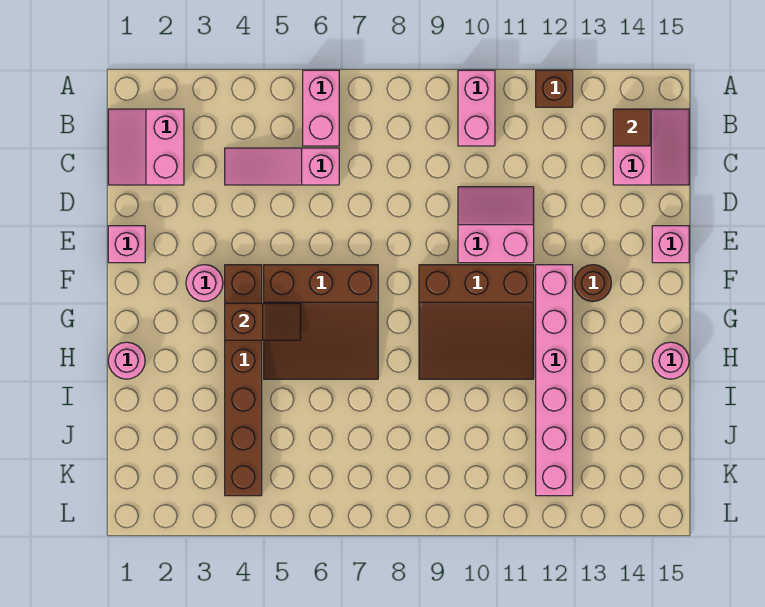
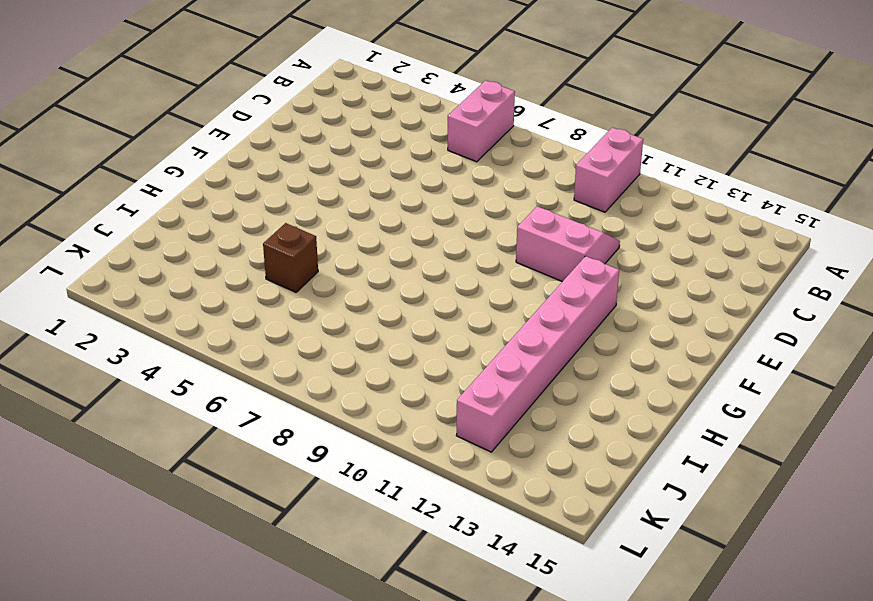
brown brick I5 level 1 -> brown brick A12 level 1
none -> pink slope B1:C2 level 1 top 2
none -> pink slope B14:C15 level 1 top 14
none -> pink slope C4:C6 level 1 top 6

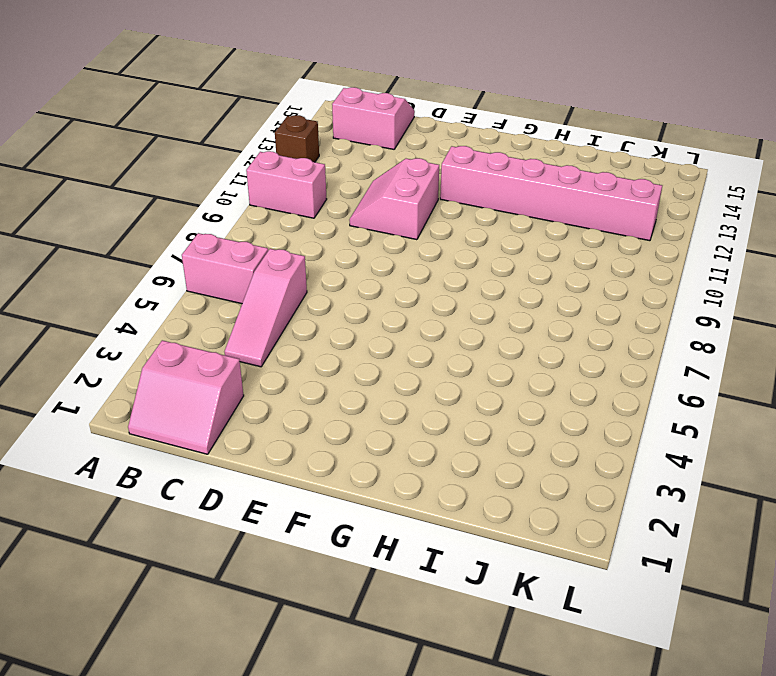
none -> pink brick E1 level 1
none -> pink brick E15 level 1
none -> pink round brick F3 level 1

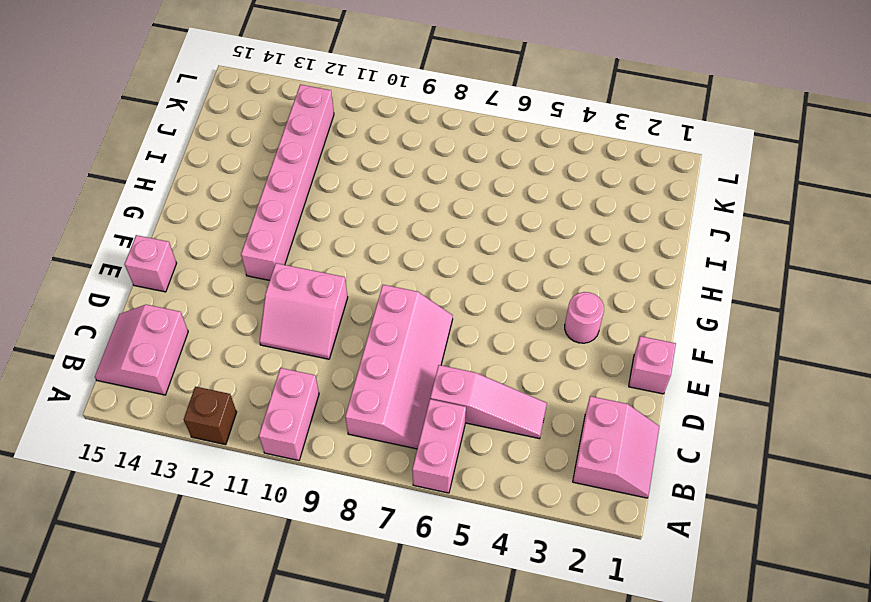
pink slope B7:E8 level 1 top 8 -> none
none -> brown brick F4:K4 level 1
none -> brown slope F5:H7 level 1 top F
none -> brown slope F9:H11 level 1 top F

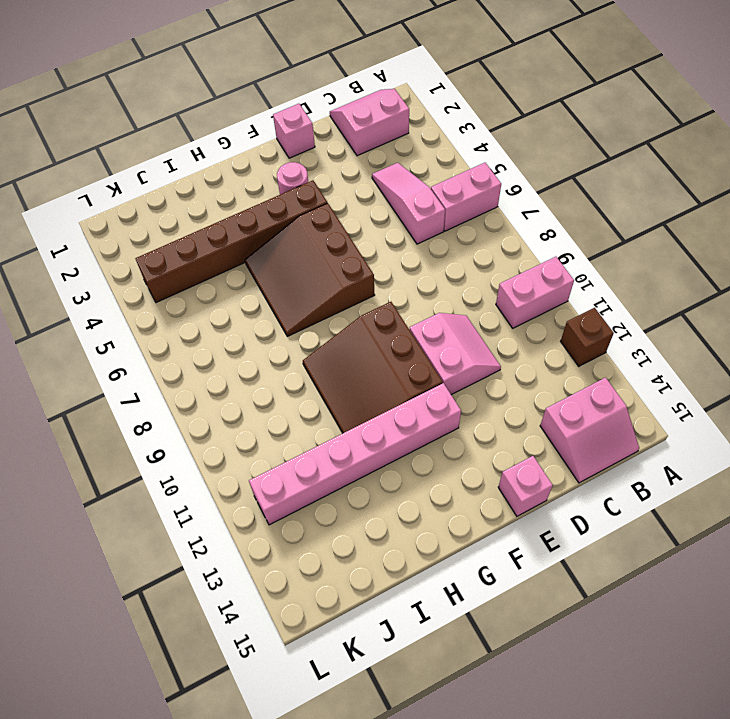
none -> brown round brick F13 level 1
none -> pink round brick H1 level 1
none -> pink round brick H15 level 1

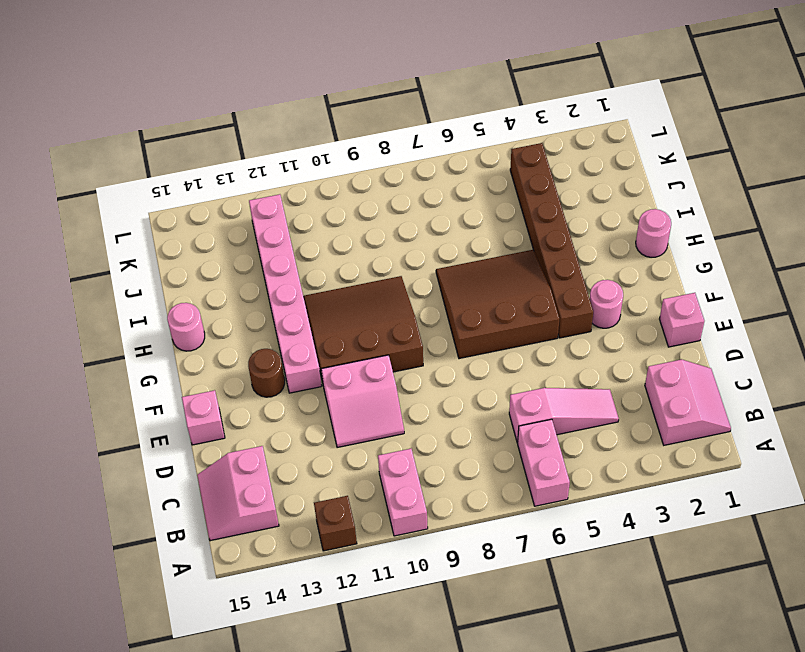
none -> brown tile B14 level 2
none -> brown slope G4:G5 level 2 top 4

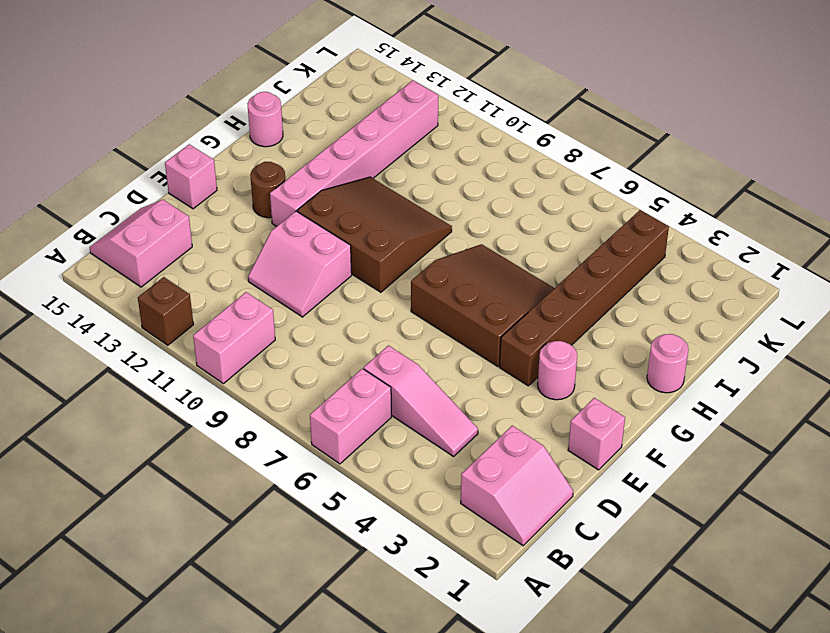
none -> brown tile B14 level 2
none -> brown slope G4:G5 level 2 top 4

